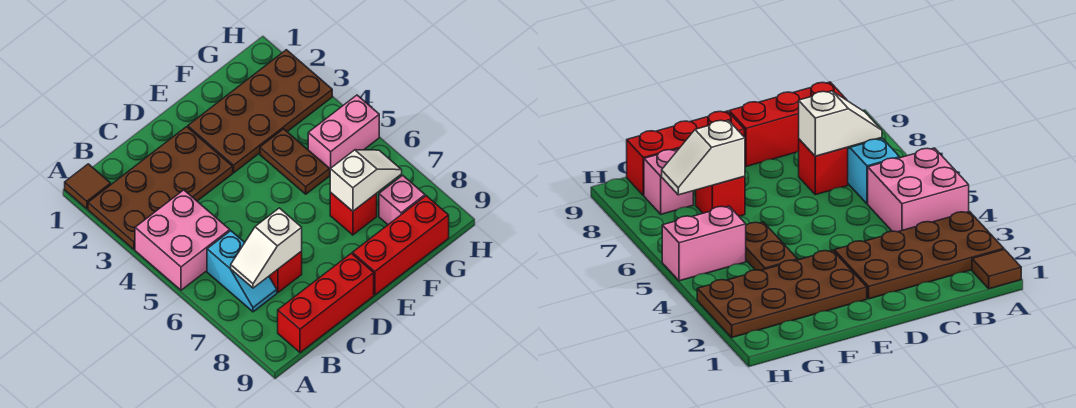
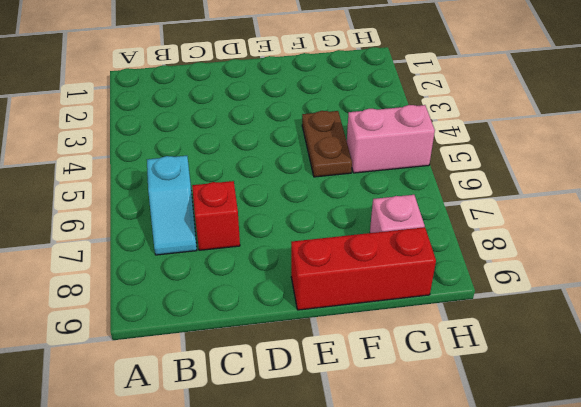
none -> brown tile A1 level 1
none -> brown plate A2:D3 level 1
none -> pink brick A4:B5 level 1

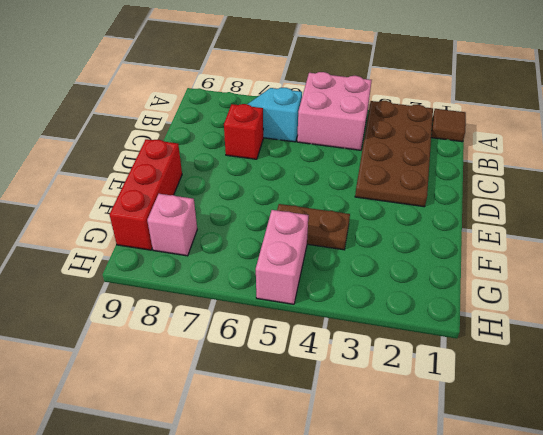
none -> red brick B9:D9 level 1
none -> brown plate E2:H3 level 1
none -> red brick F7 level 1

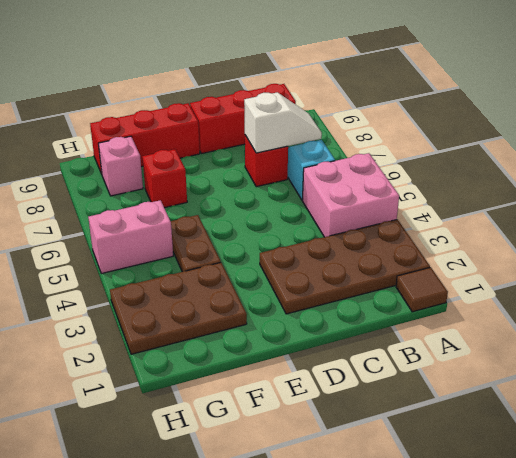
brown plate F2:H3 level 1 -> brown plate E2:H3 level 1
none -> white slope F7:G7 level 2 top F

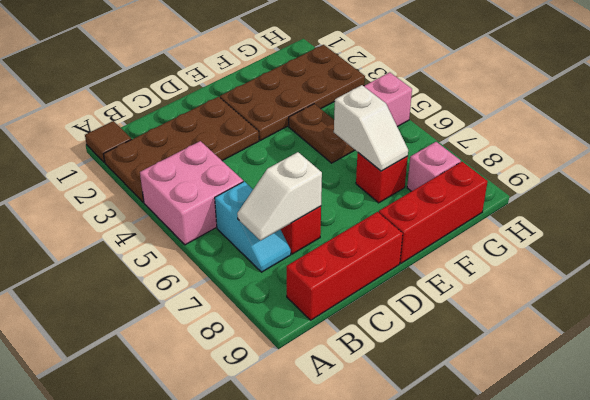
white slope F6:F7 level 2 top 6 -> white slope F7:G7 level 2 top F

